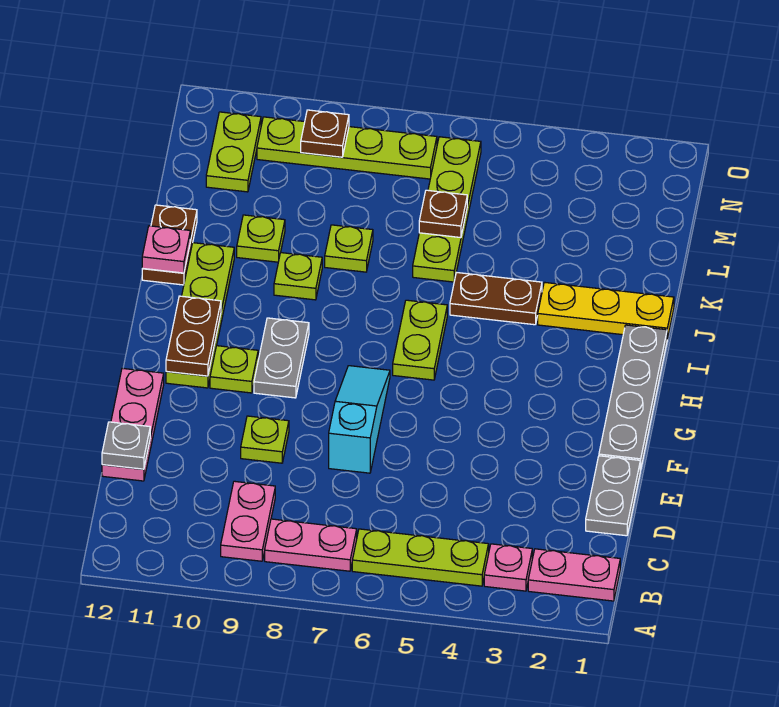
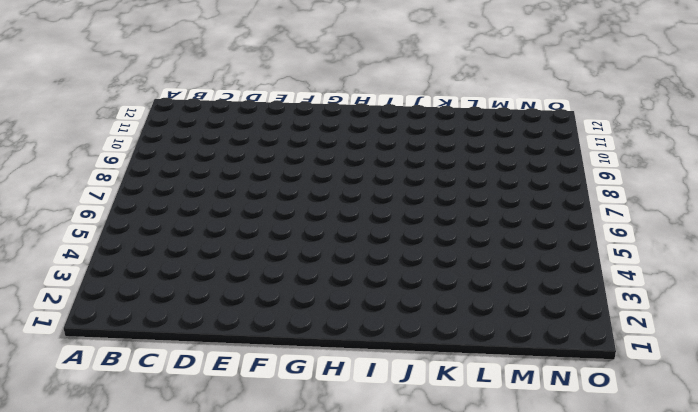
none -> pink plate B1:B2 level 1
none -> pink plate B3 level 1
none -> lime plate B4:B6 level 1

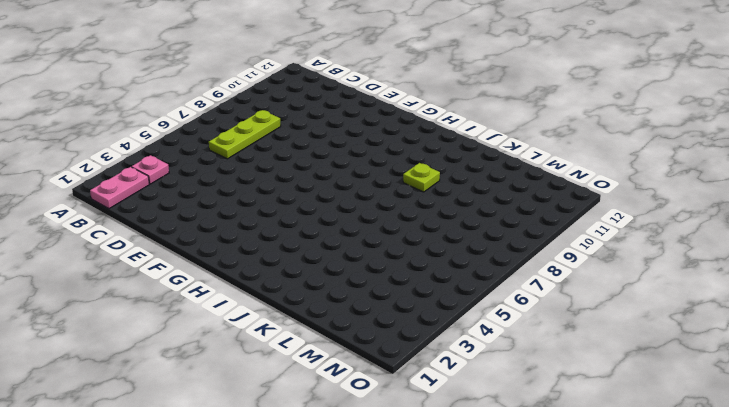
lime plate C6:C8 level 1 -> lime plate B4:B6 level 1
none -> pink plate B7:B8 level 1
none -> pink plate B9:C9 level 1
none -> grey plate D1:E1 level 1

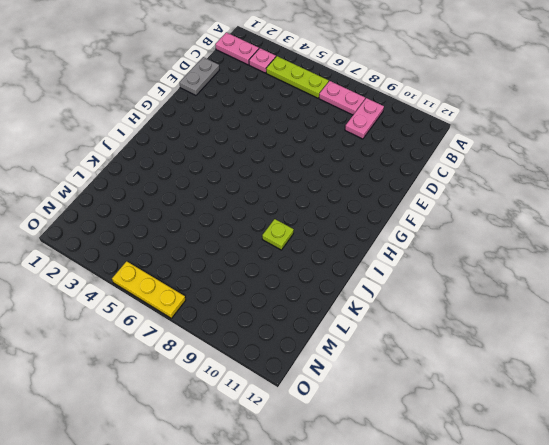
yellow plate O5:O7 level 1 -> yellow plate J1:J3 level 1
none -> pink plate D12:F12 level 1
none -> cyan slope E7:G7 level 1 top E
none -> lime plate E9 level 1

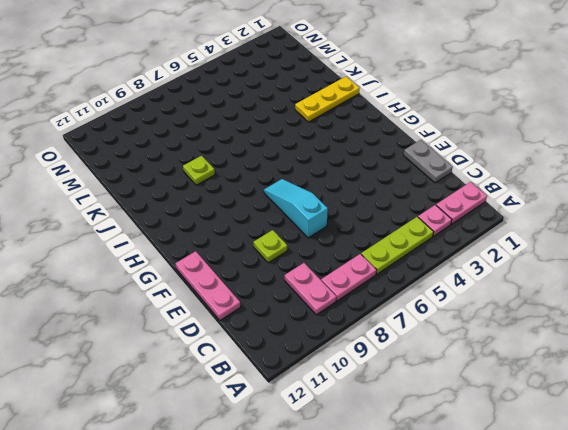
none -> grey plate F1:I1 level 1
none -> grey plate G9:H9 level 1
none -> lime plate G10 level 1

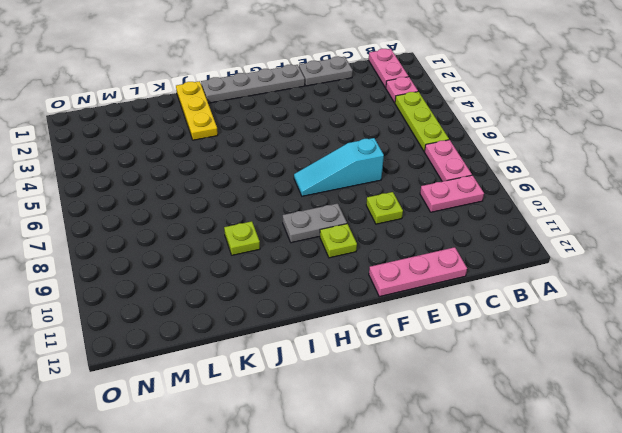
none -> lime plate G11:J11 level 1
none -> lime plate H6:I6 level 1
none -> brown plate J4:J5 level 1

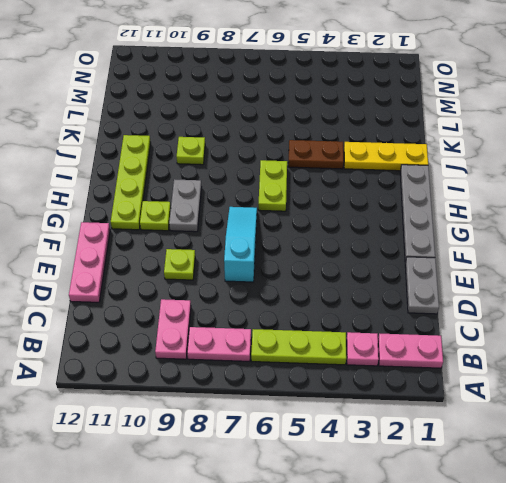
none -> brown plate J12:K12 level 1
none -> lime plate K6:N6 level 1
none -> lime plate K8 level 1

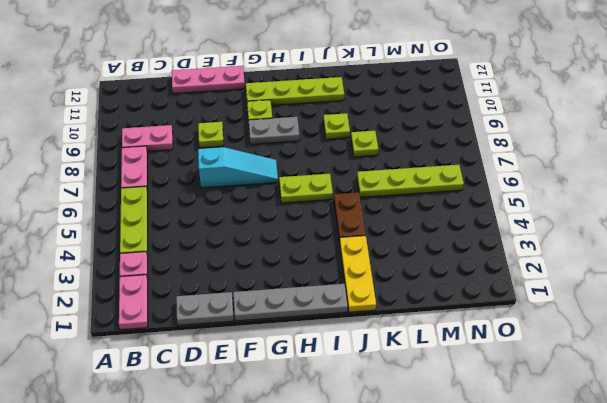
none -> brown plate J12:K12 level 1
none -> lime plate K10 level 1
none -> lime plate M11:N11 level 1

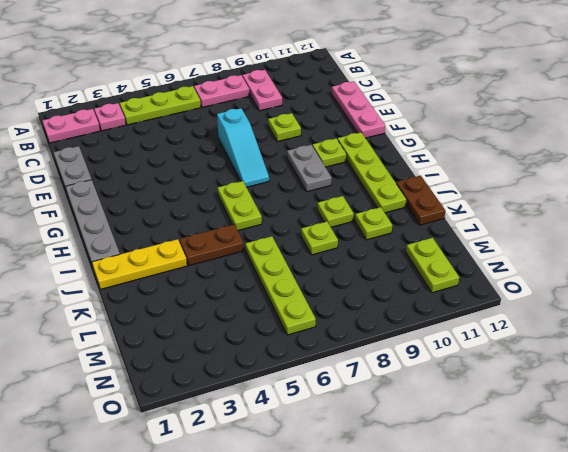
none -> lime plate N7:N10 level 1
none -> grey plate D12 level 2
none -> brown plate G11:H11 level 2

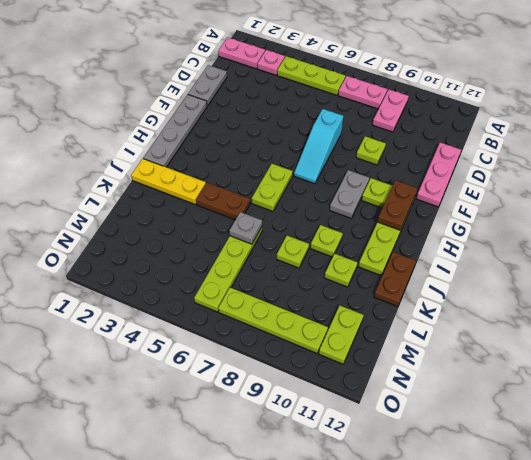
grey plate K6 level 2 -> grey plate D12 level 2
none -> pink plate J12 level 2
none -> brown plate L6 level 2
none -> brown plate N9 level 2

